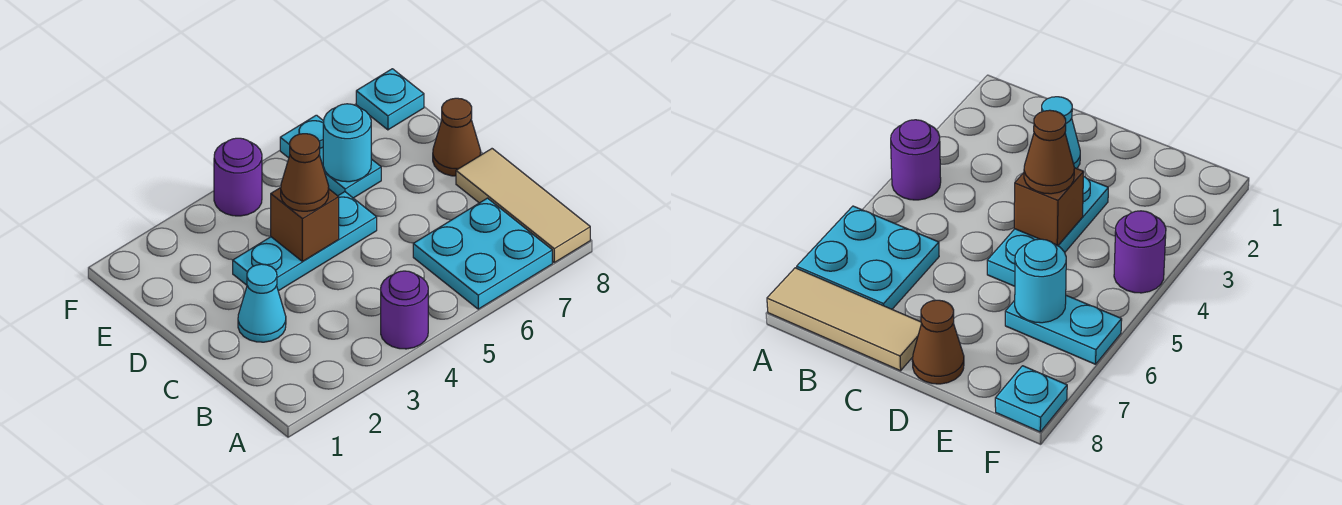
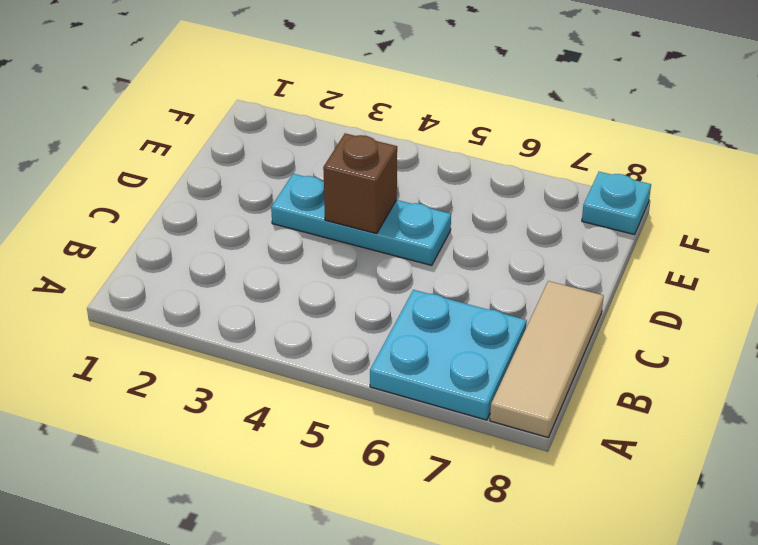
none -> purple round brick A4 level 1
none -> cyan cone C2 level 1
none -> brown cone D8 level 1

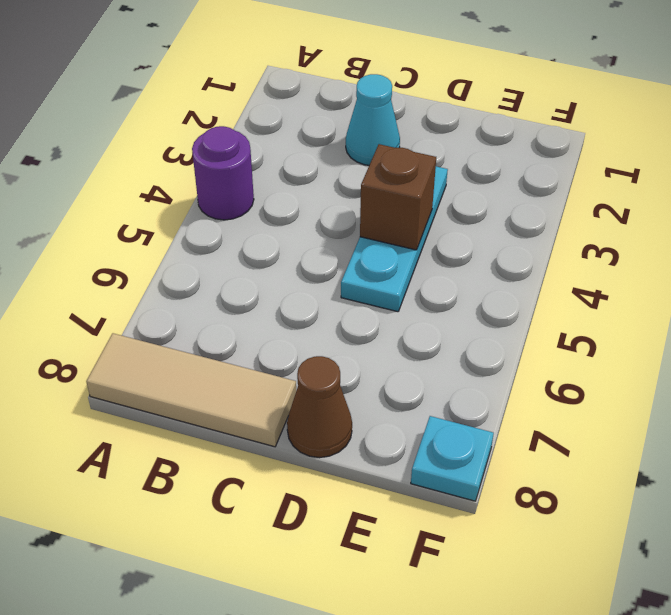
none -> cyan plate A6:B7 level 1
none -> cyan plate E6:F6 level 1
none -> purple round brick F4 level 1

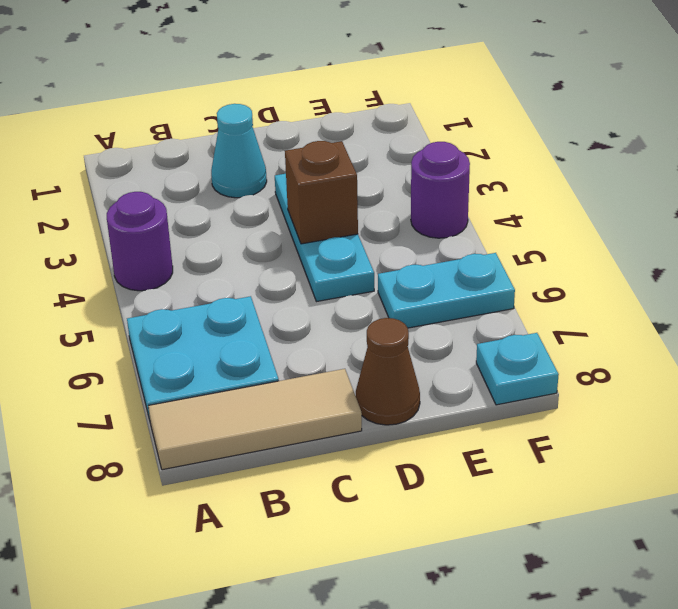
none -> cyan round brick E6 level 2
none -> brown cone D4 level 3

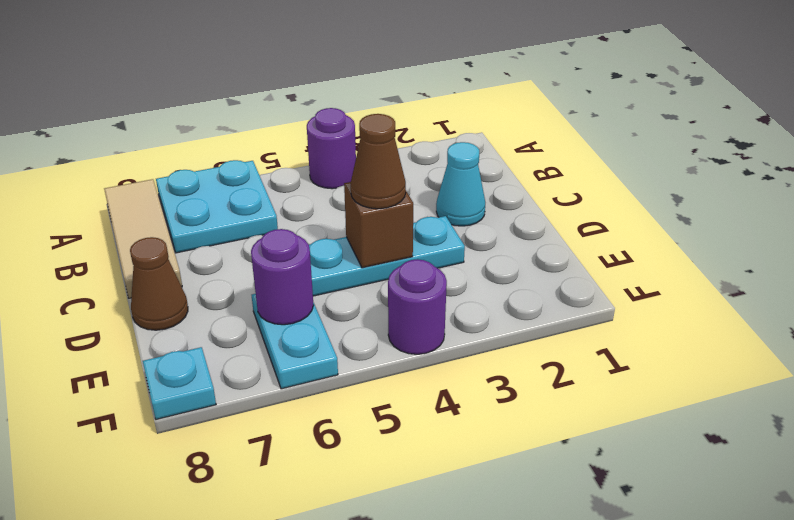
purple round brick E6 level 2 -> cyan round brick E6 level 2

